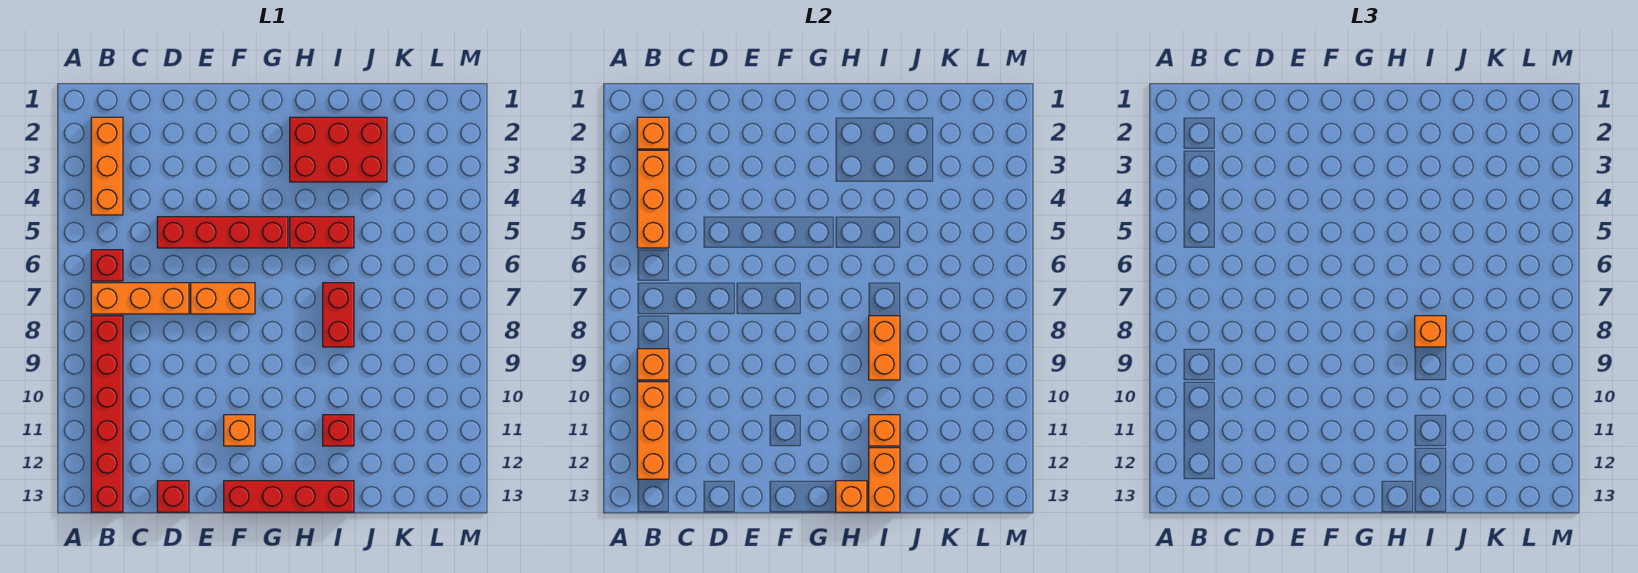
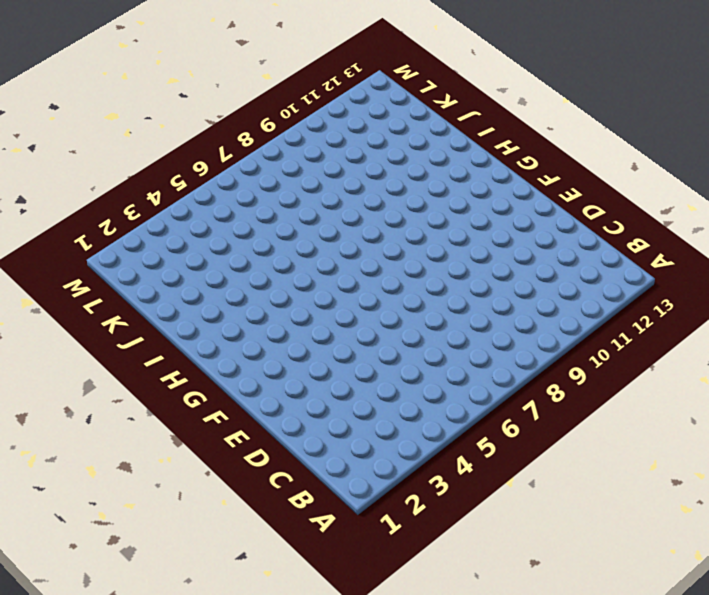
none -> orange brick B2:B4 level 1
none -> red brick B6 level 1
none -> orange brick B7:D7 level 1

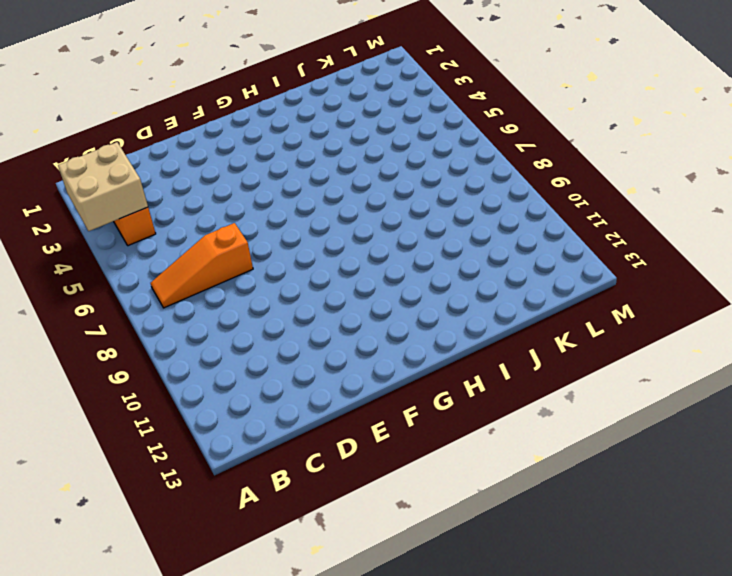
tan brick A3:B4 level 2 -> orange brick B3:B5 level 2
orange slope B7:D7 level 1 top D -> orange brick B7:D7 level 1
none -> red brick B6 level 1
none -> red brick B8:B13 level 1
none -> red brick D5:G5 level 1

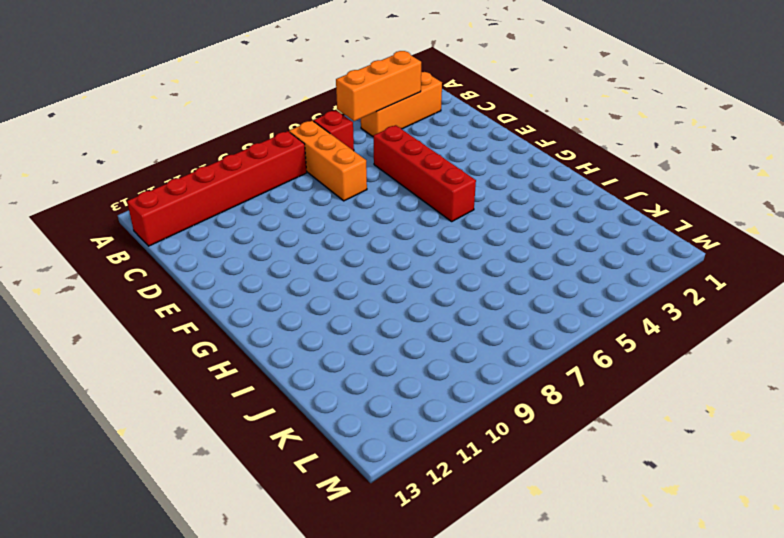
none -> red brick D13 level 1
none -> orange brick E7:F7 level 1
none -> orange brick F11 level 1

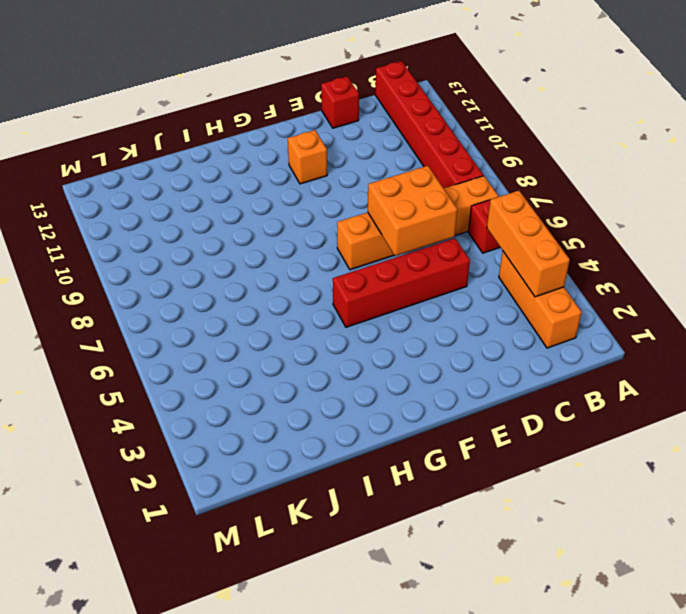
orange brick D6:E7 level 2 -> none
none -> red brick F13:I13 level 1
none -> red brick H2:J3 level 1
none -> red brick H5:I5 level 1

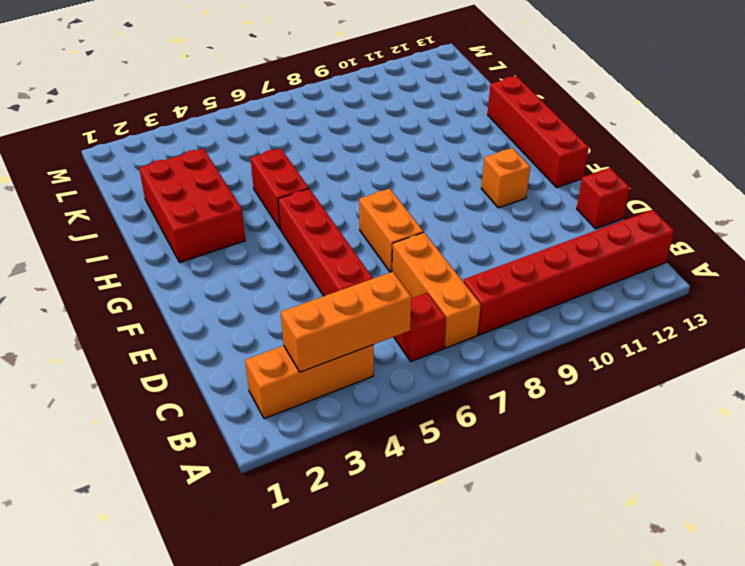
none -> red brick I7:I8 level 1
none -> red brick I11 level 1
none -> orange brick B2 level 2

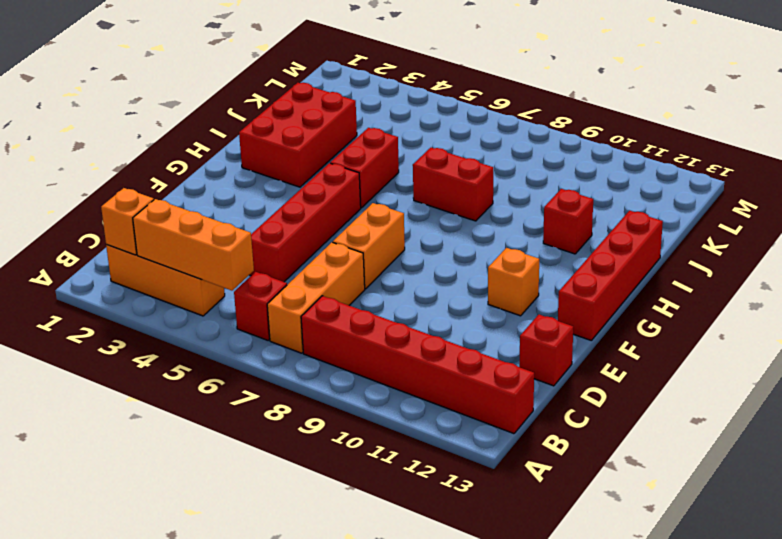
none -> orange brick B9 level 2
none -> orange brick B10:B12 level 2
none -> orange brick H13 level 2

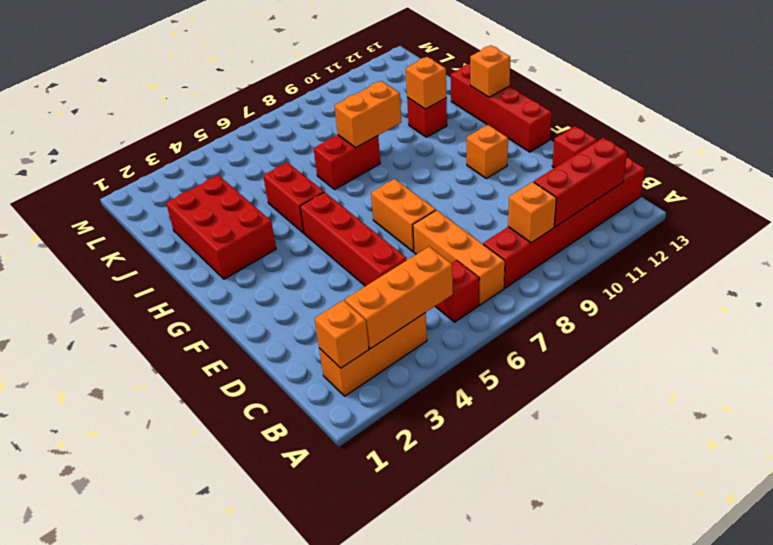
red brick B10:B12 level 2 -> orange brick B10:B12 level 2
none -> orange brick I12:I13 level 2
none -> orange brick I8 level 3

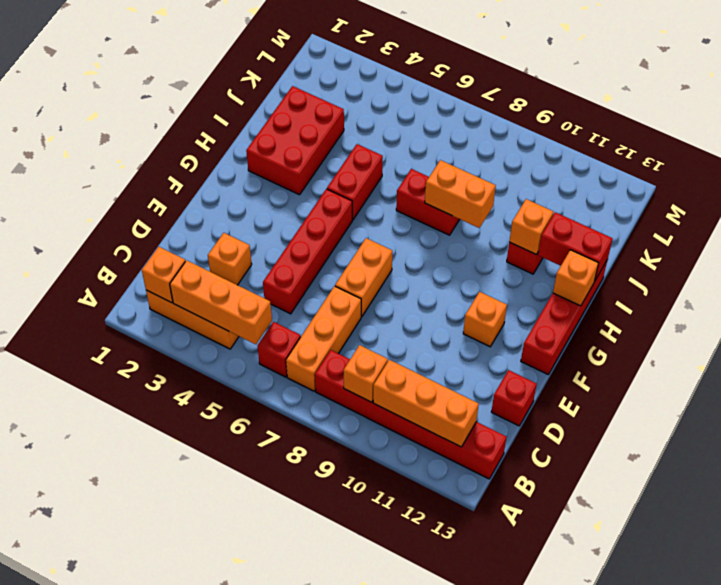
orange brick D3 level 1 -> orange brick I8 level 3
red brick I12:I13 level 2 -> orange brick I12:I13 level 2

